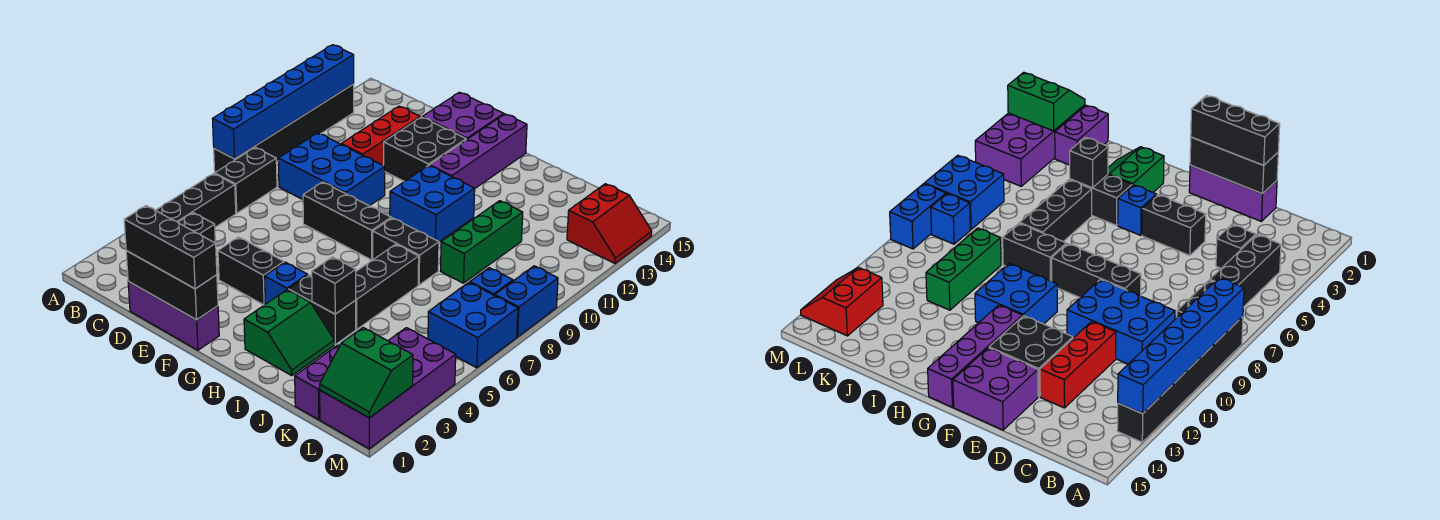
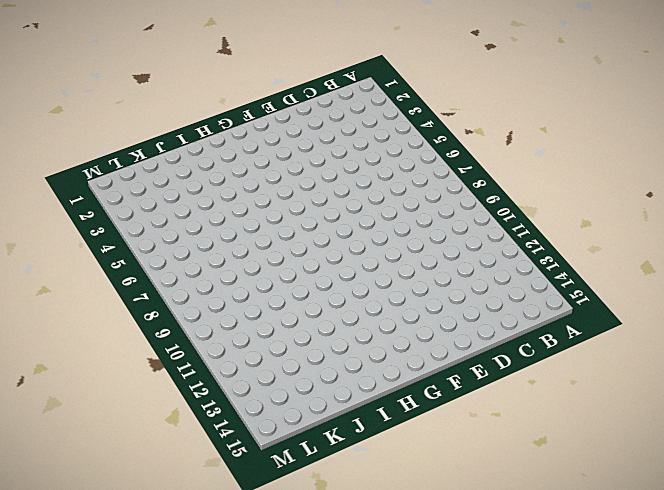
none -> black brick A8:A13 level 1
none -> black brick B4:B6 level 1
none -> black brick B7:B8 level 1
none -> black brick C4 level 1

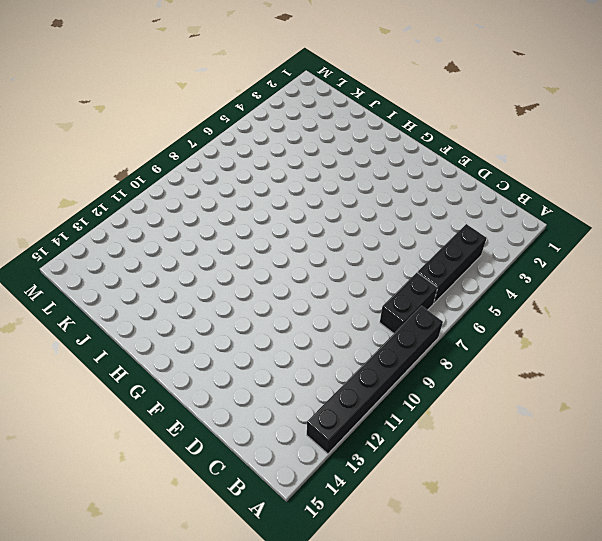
none -> black brick C4 level 1
none -> blue brick C9:E10 level 1
none -> purple brick D1:F1 level 1
none -> red brick D11:D13 level 1

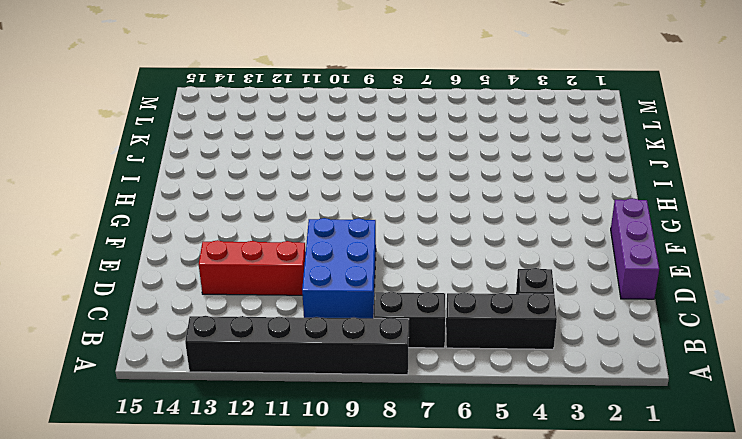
none -> black brick E4:F4 level 1
none -> black brick E8:G8 level 1
none -> black brick E12:F13 level 1
none -> purple brick E14:F15 level 1

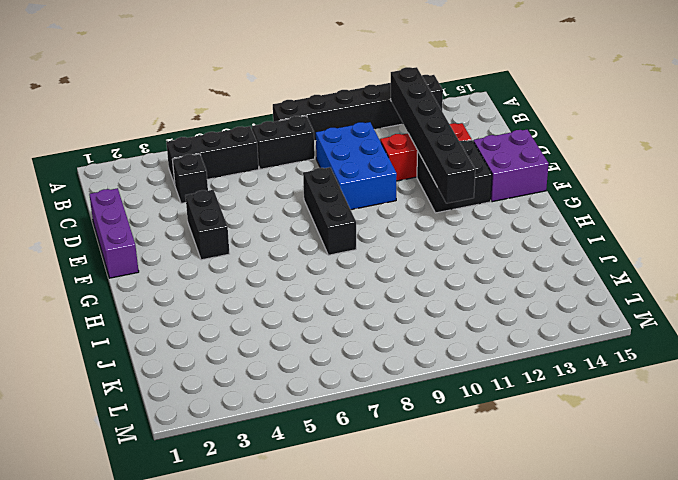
black brick B12:G12 level 2 -> none
none -> blue brick G4 level 1
none -> blue brick G10:H11 level 1
none -> purple brick G12:G15 level 1
none -> green slope H2:I3 level 1 top H

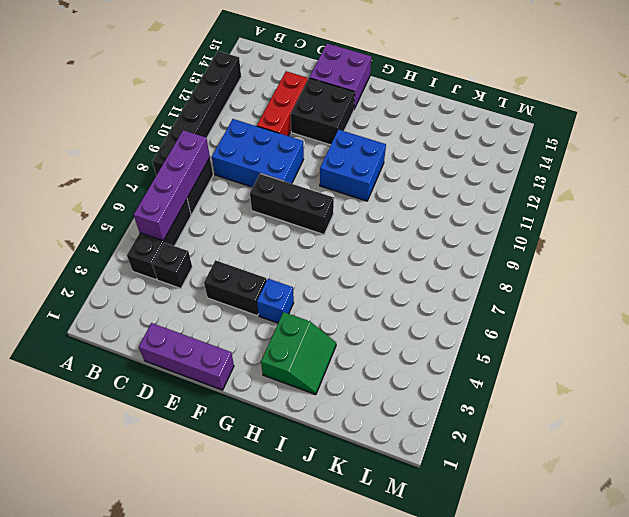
purple brick B5:B8 level 2 -> purple brick G12:G15 level 1
none -> black brick H4:I4 level 1
none -> black brick H8:I8 level 1
none -> black brick I5:I7 level 1
none -> green brick J9:J11 level 1

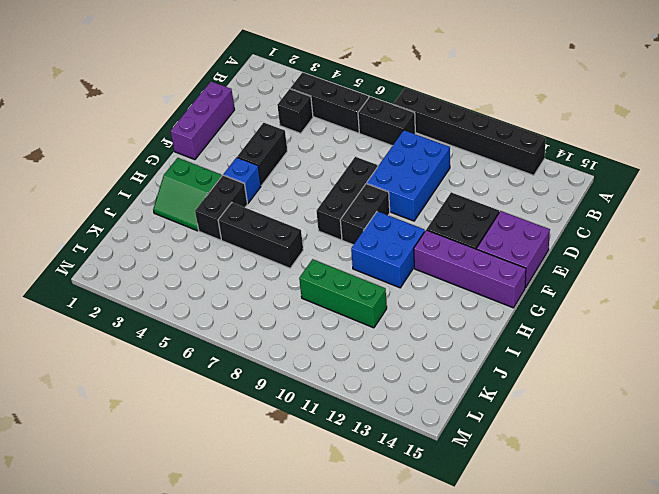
black brick F9:G9 level 1 -> black brick H8:I8 level 1
none -> red brick D11:D13 level 1
none -> purple brick K1:K2 level 1
none -> purple brick L1:M4 level 1
none -> blue brick L6:M7 level 1

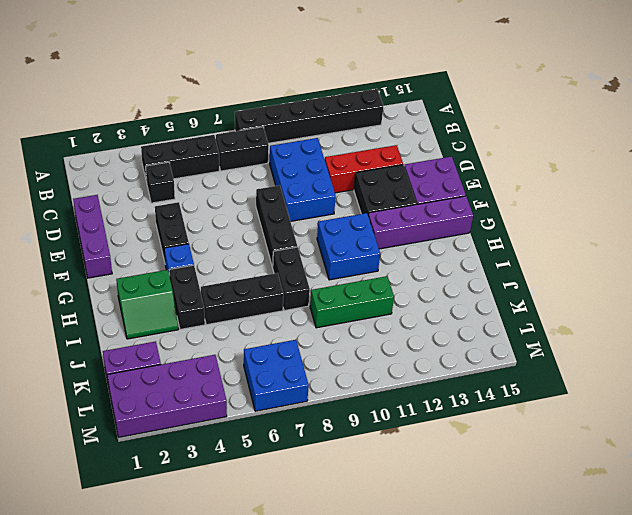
none -> blue brick L8 level 1
none -> red slope L13:M14 level 1 top L
none -> blue brick M8:M9 level 1
none -> blue brick A8:A13 level 2

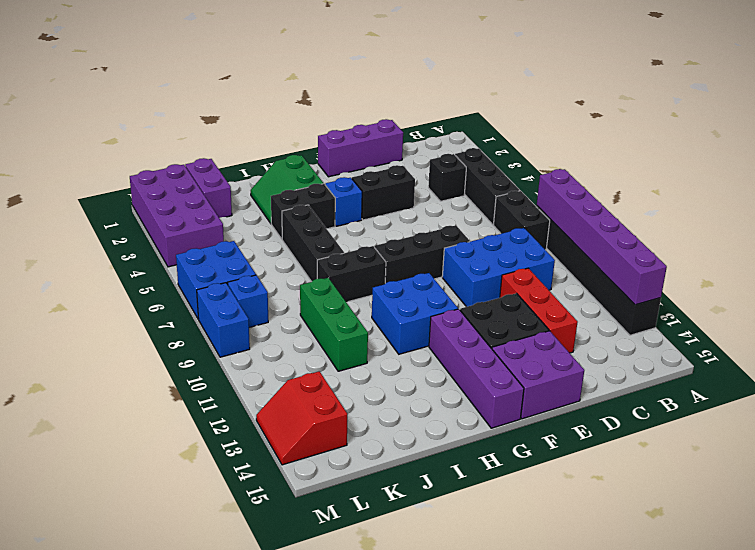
purple brick A8:A13 level 2 -> blue brick A8:A13 level 2
none -> black brick D1:F1 level 2
none -> black brick I4 level 2
none -> green slope L1:M2 level 2 top 2
none -> black brick D1:F1 level 3

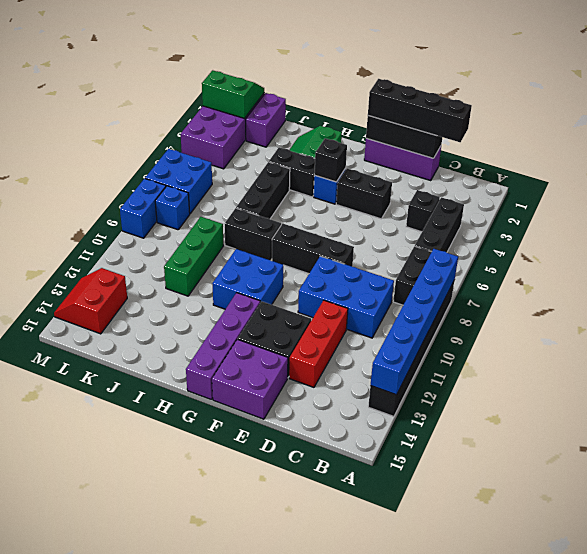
black brick C1:F1 level 3 -> black brick D1:F1 level 3
black brick G4 level 2 -> black brick I4 level 2

